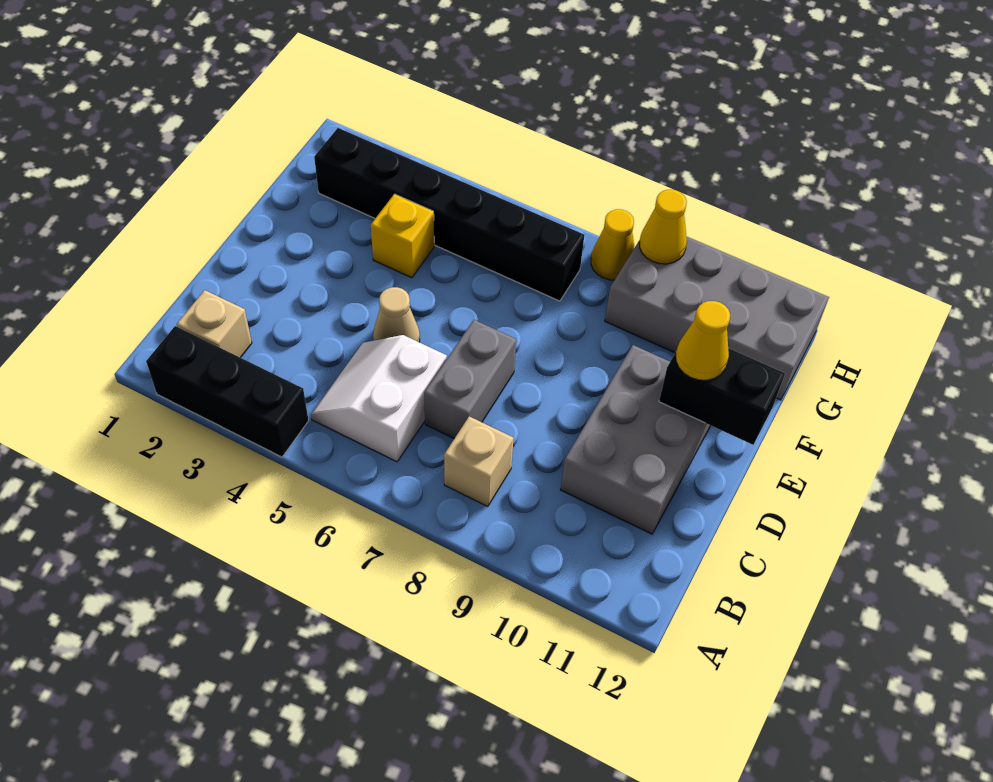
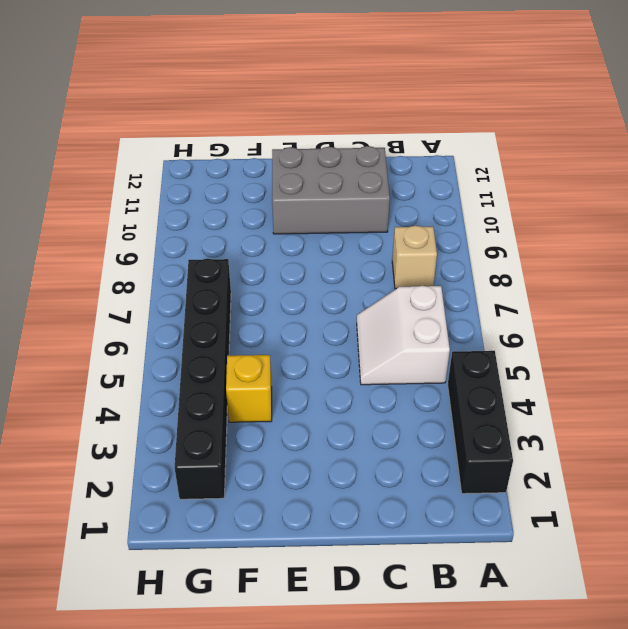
white slope B5:C6 level 1 top B -> white slope B5:C6 level 1 top 6
none -> tan brick B2 level 1
none -> grey brick C7:D7 level 1
none -> tan cone D5 level 1

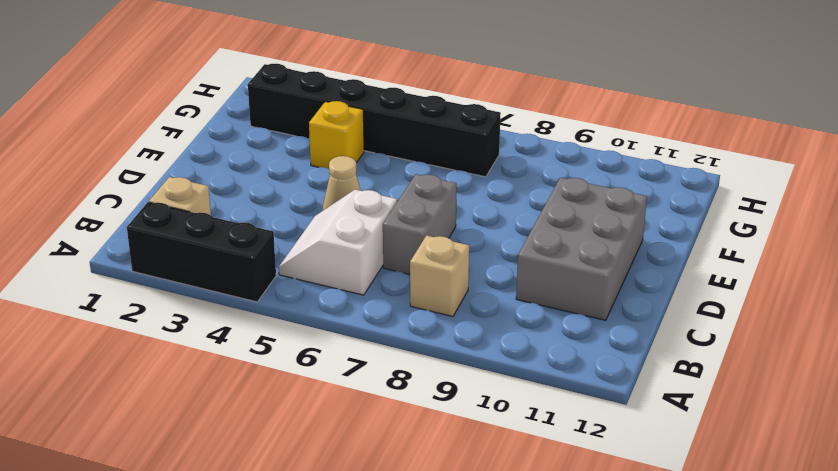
none -> grey brick G9:H12 level 1
none -> yellow cone H8 level 1
none -> black brick E11:E12 level 2

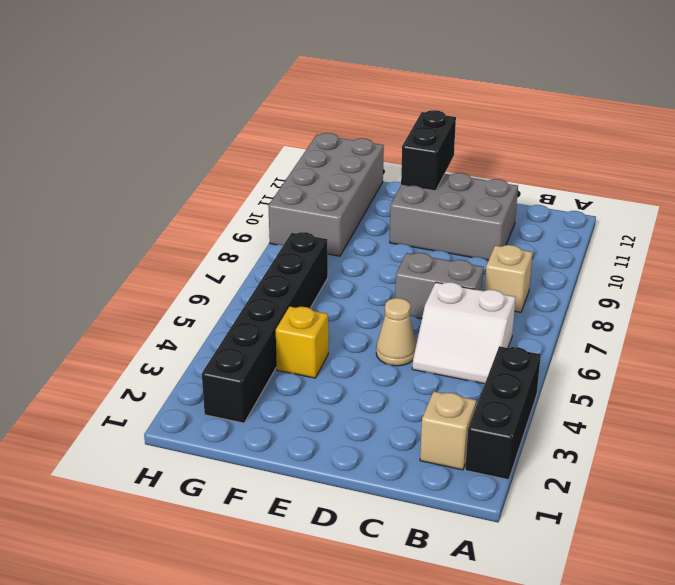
none -> yellow cone H8 level 1
none -> yellow cone H9 level 2
none -> yellow cone E11 level 3

